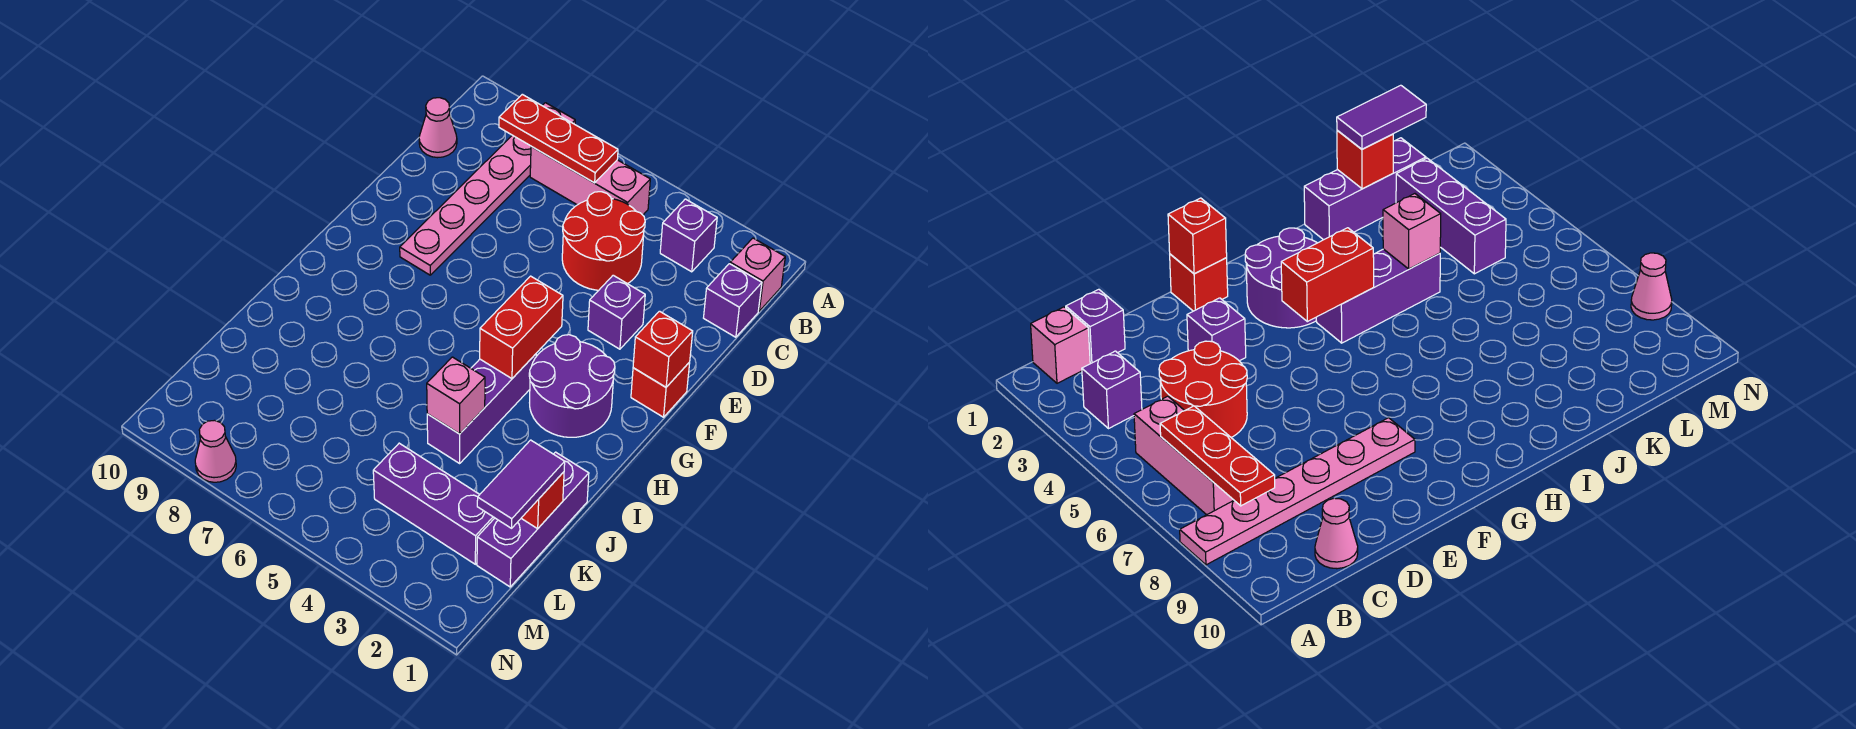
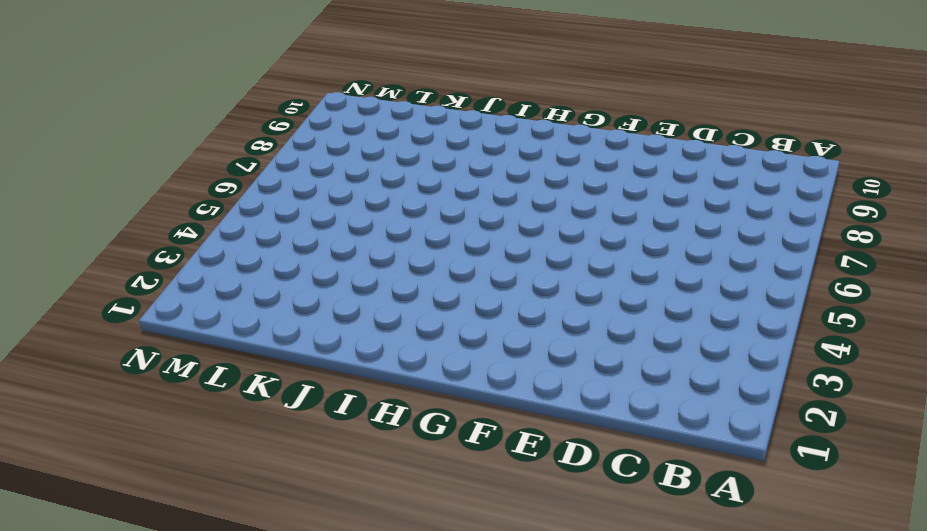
none -> pink plate A8:F8 level 1
none -> pink brick B1 level 1
none -> purple brick B3 level 1

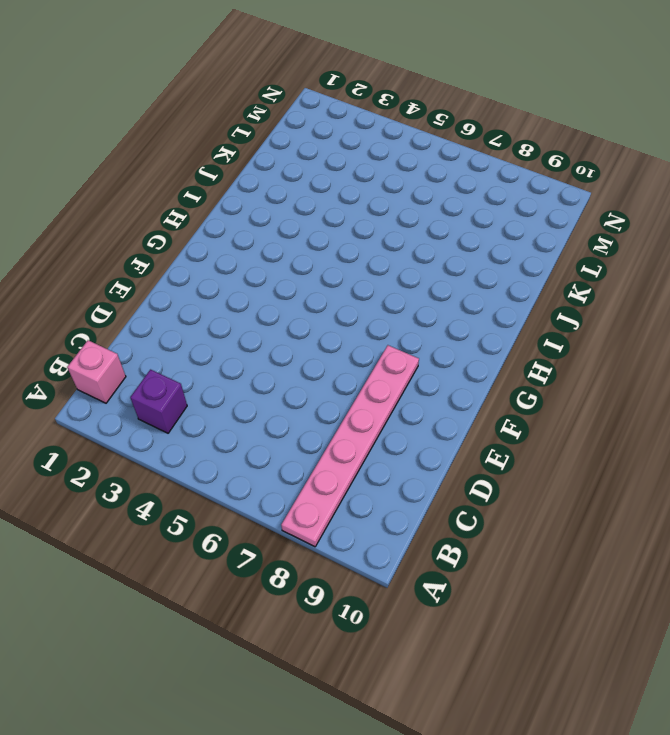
none -> pink brick B5:B7 level 1
none -> purple brick C1 level 1
none -> red round brick C4:D5 level 1

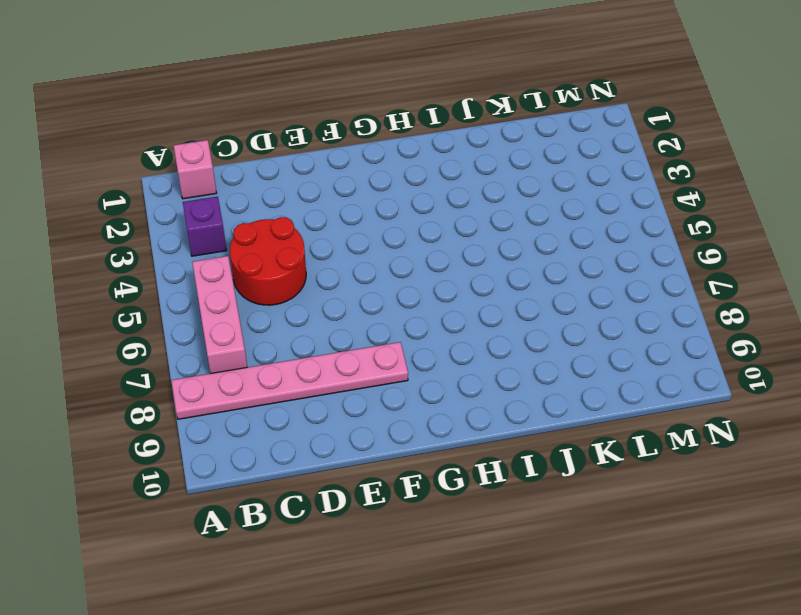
none -> purple brick C1 level 1
none -> pink cone C10 level 1
none -> purple brick E3 level 1

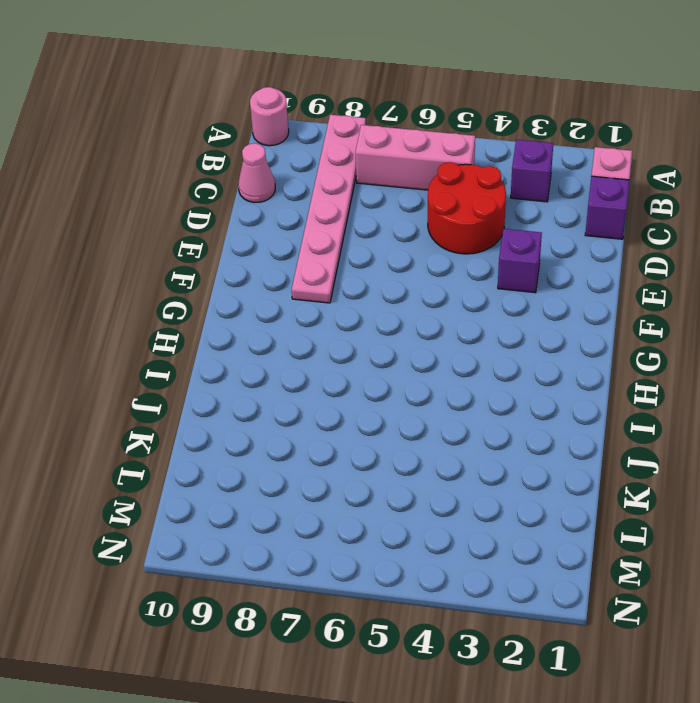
pink round brick A10 level 1 -> none
none -> red brick F1 level 1
none -> purple round brick G2:H3 level 1
none -> purple brick H4:J4 level 1

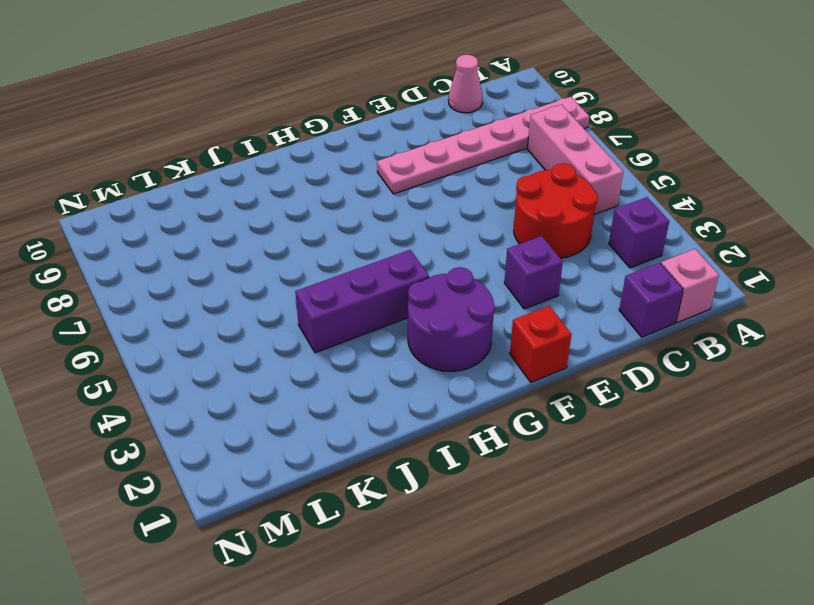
none -> purple brick J1:L1 level 1
none -> purple brick L2:L4 level 1
none -> pink cone N8 level 1

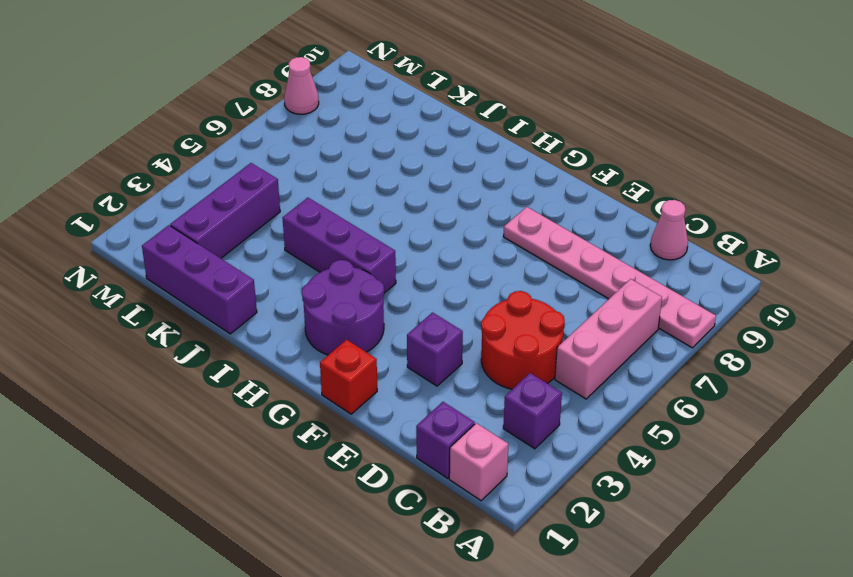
none -> red plate B6:B8 level 2
none -> red brick F1 level 2
none -> red brick G4:H4 level 2

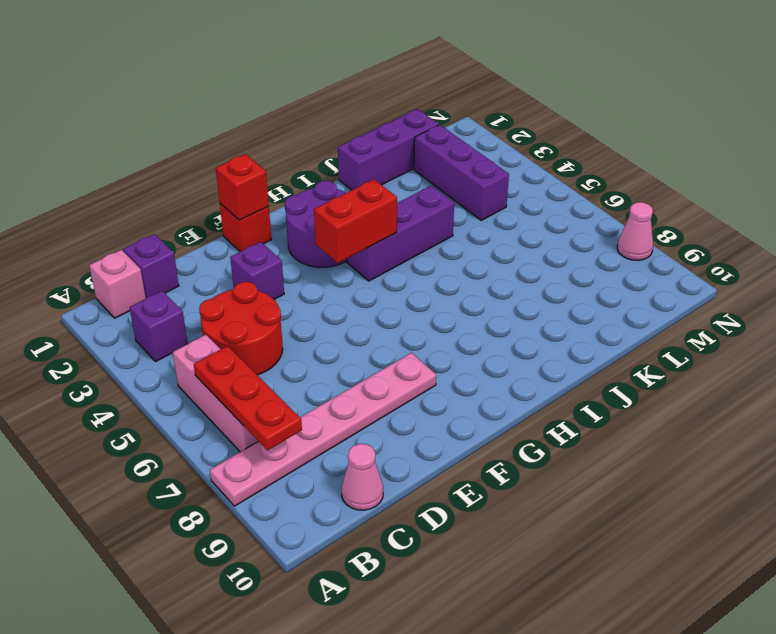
none -> pink brick J4 level 2
none -> red brick K1 level 2
none -> purple tile K1:L1 level 3

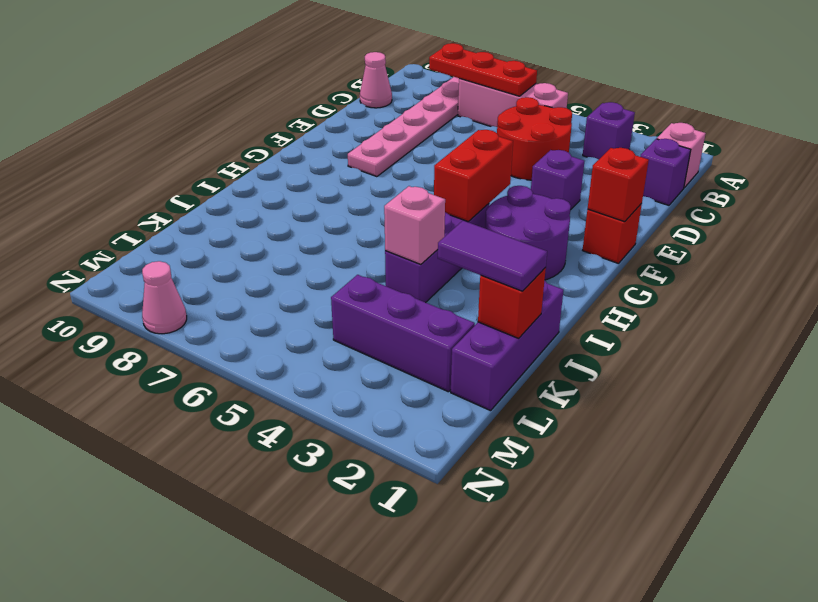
purple tile K1:K2 level 3 -> purple tile K1:L1 level 3

